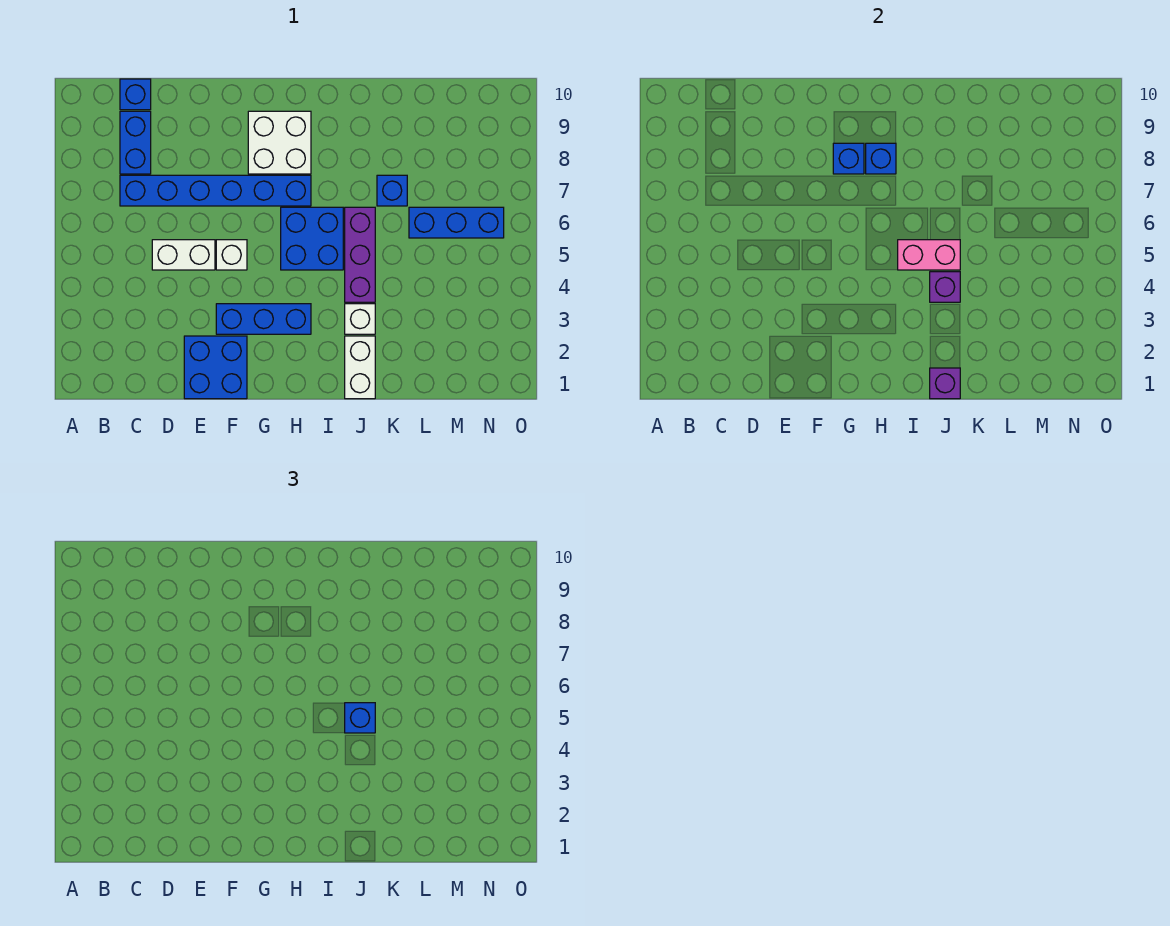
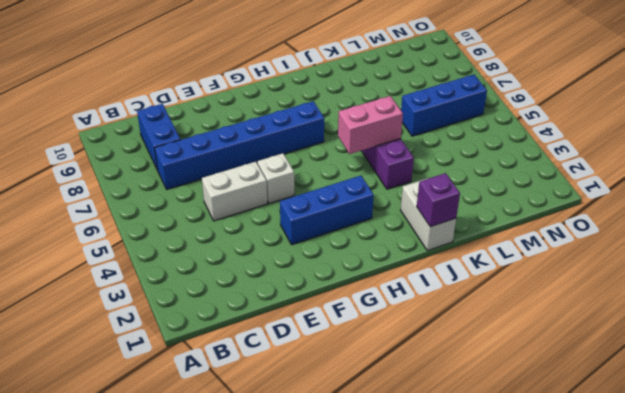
none -> blue brick C10 level 1
none -> blue brick E1:F2 level 1
none -> white brick G8:H9 level 1

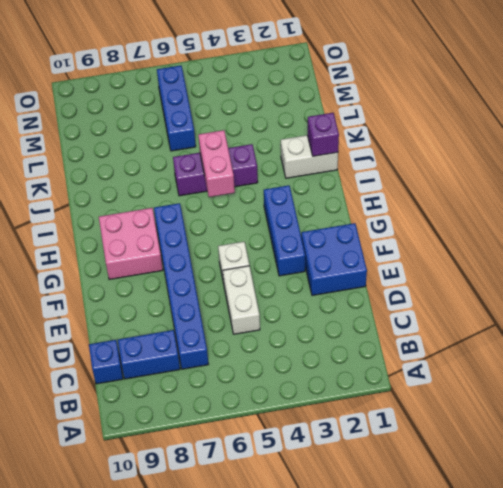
pink brick G8:H9 level 1 -> white brick G8:H9 level 1
none -> blue brick H5:I6 level 1
none -> white brick J3 level 1
none -> blue brick K7 level 1

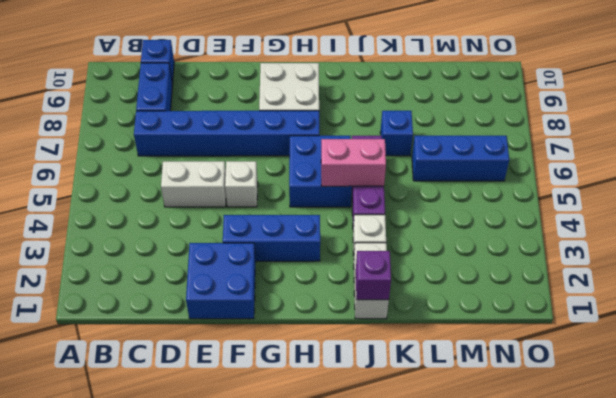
none -> blue brick G8 level 2
none -> blue brick H8 level 2
none -> purple brick J4 level 2

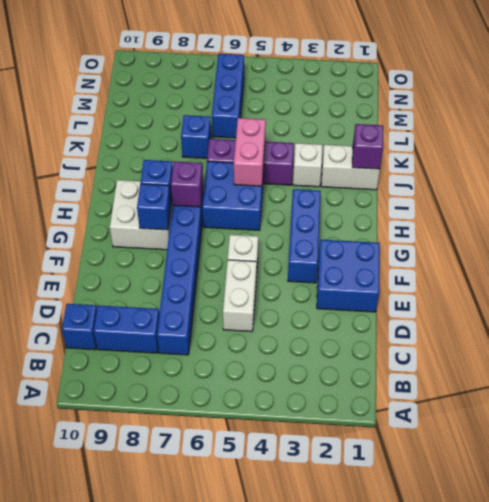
purple brick H7 level 2 -> purple brick J4 level 2
none -> blue brick J5 level 3

